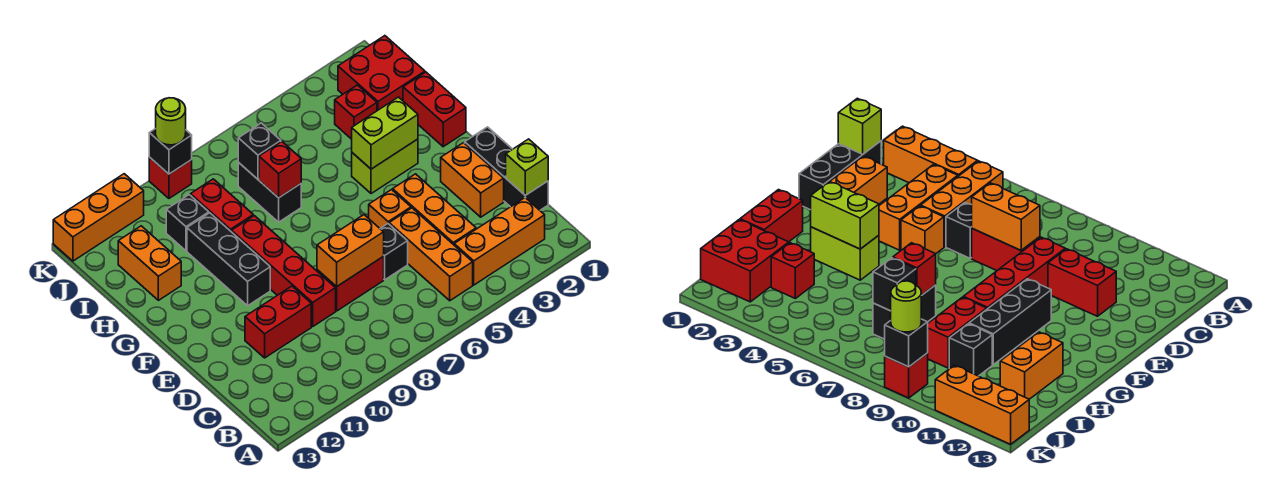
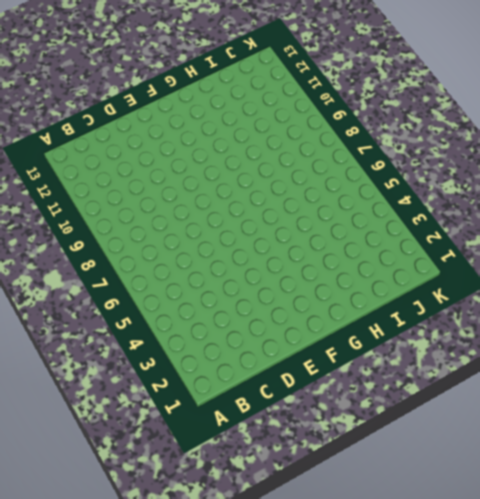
none -> orange brick B2:B4 level 1
none -> orange brick B5:D5 level 1
none -> black brick C1:E1 level 1

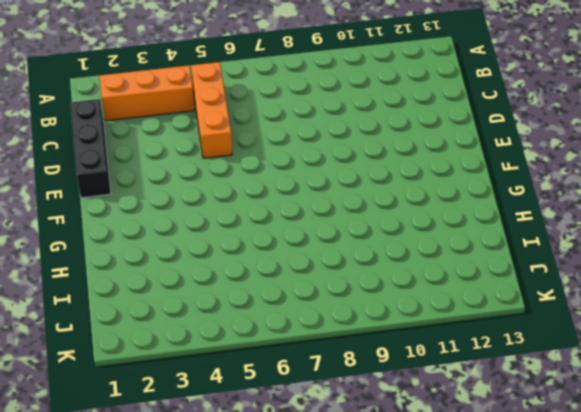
none -> orange brick C4:E4 level 1
none -> orange brick D2:E2 level 1
none -> black brick D6 level 1

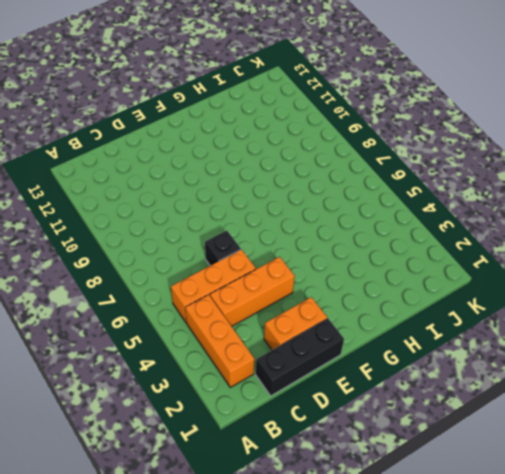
none -> red brick D7:D8 level 1
none -> red brick D9:G9 level 1
none -> red brick D10:D11 level 1

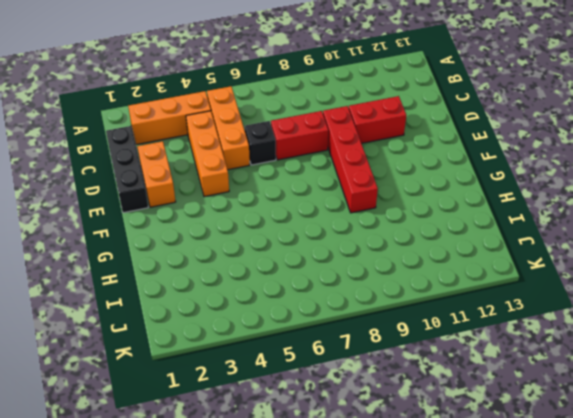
none -> orange brick E5 level 1
none -> black brick F10:H10 level 1
none -> red brick G1:H1 level 1

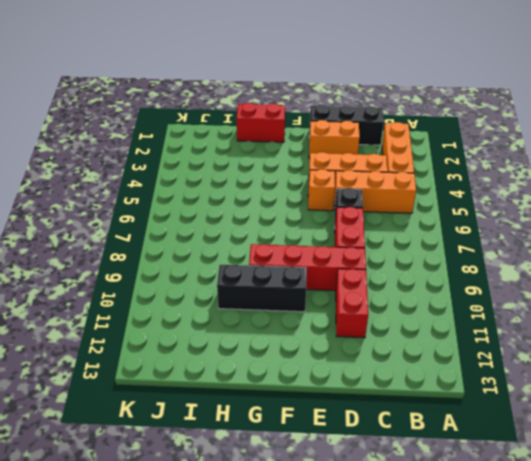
none -> lime brick G3:G4 level 1
none -> black brick H7:I7 level 1
none -> red brick H9:I9 level 1

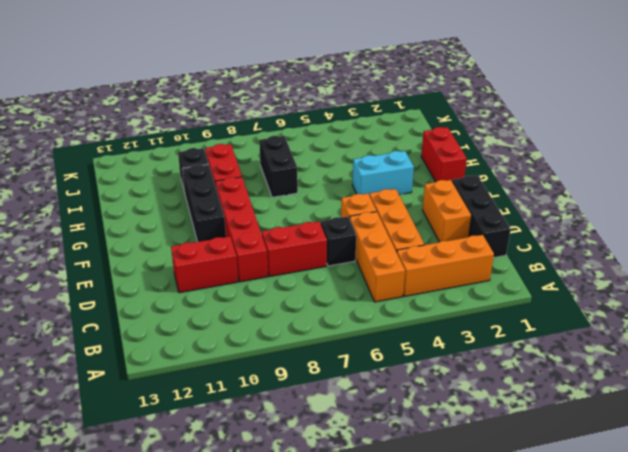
cyan brick G3:G4 level 1 -> lime brick G3:G4 level 1
none -> orange brick H12:I12 level 1
none -> red brick I1:J2 level 1
none -> red brick I3 level 1

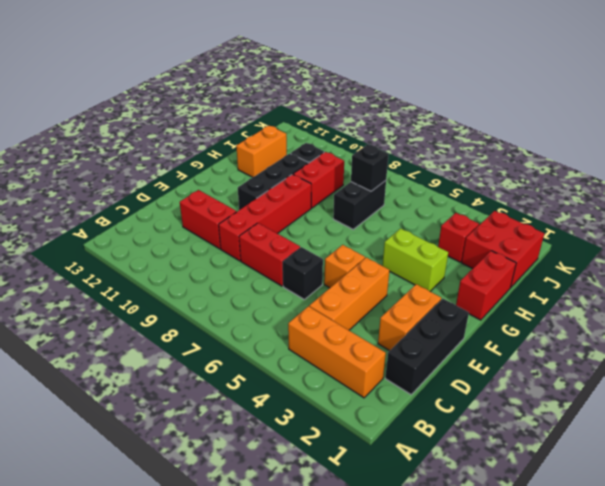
none -> orange brick B5:D5 level 1
none -> red brick K9 level 1
none -> orange brick K11:K13 level 1

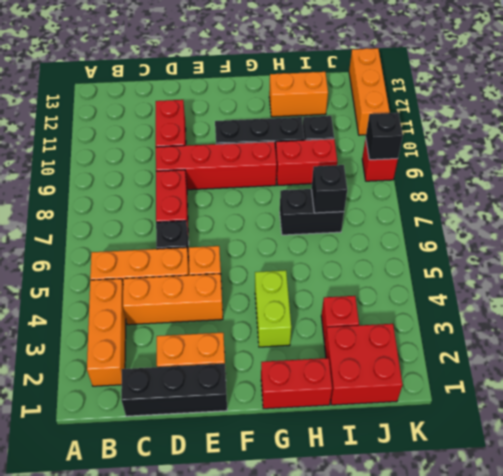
none -> lime brick C1 level 2
none -> orange brick D7:D8 level 2
none -> lime brick G3:G4 level 2

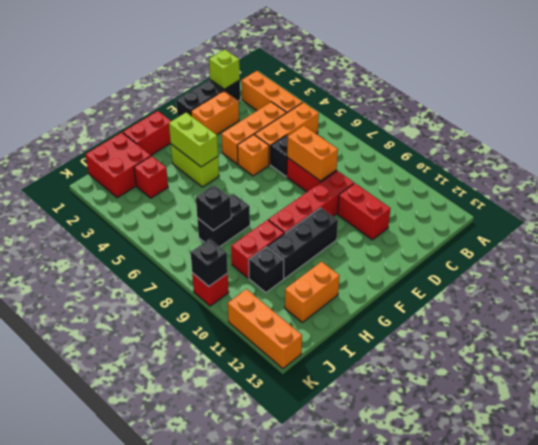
none -> red brick H7 level 2
none -> lime round brick K9 level 3

